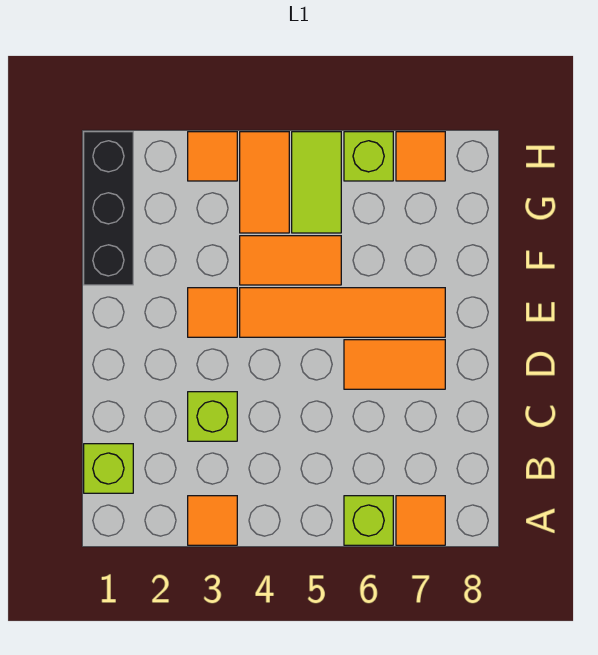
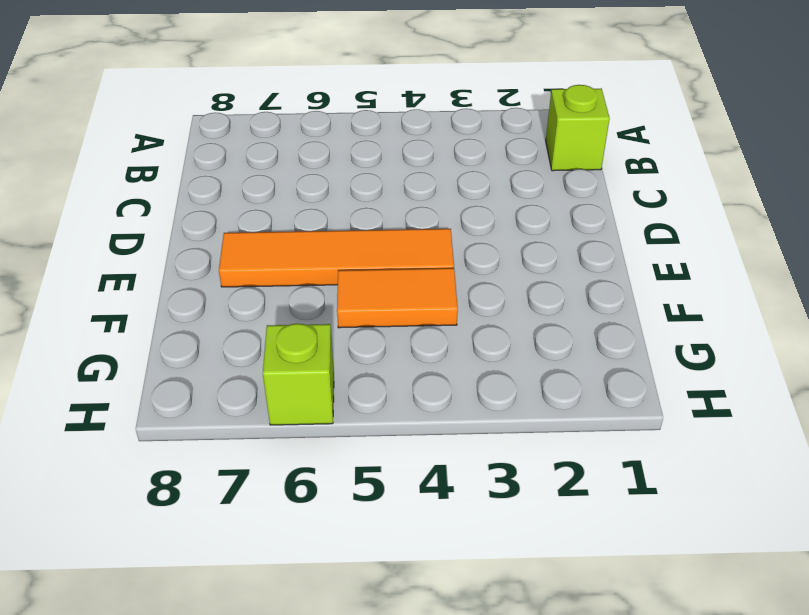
none -> orange tile A3 level 1
none -> lime brick A6 level 1
none -> orange tile A7 level 1

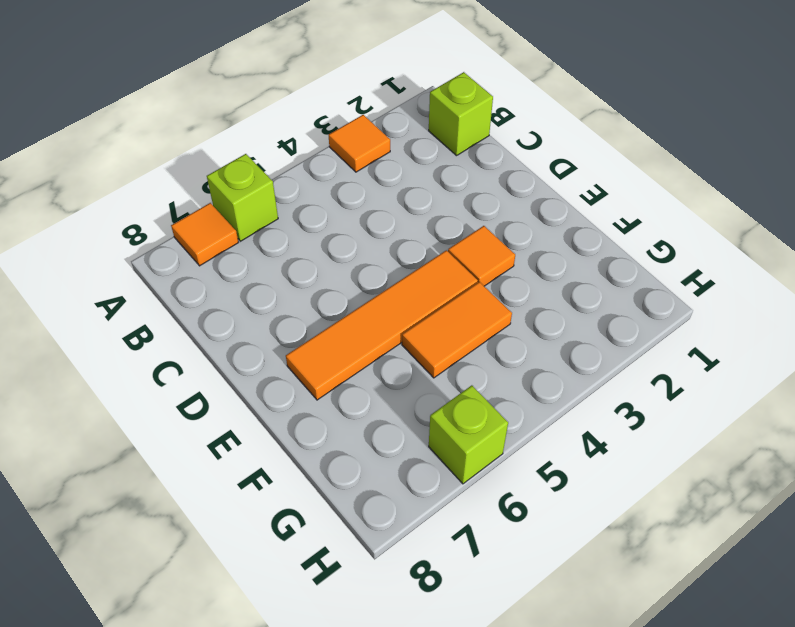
none -> lime brick C3 level 1
none -> orange tile D6:D7 level 1
none -> black brick F1:H1 level 1

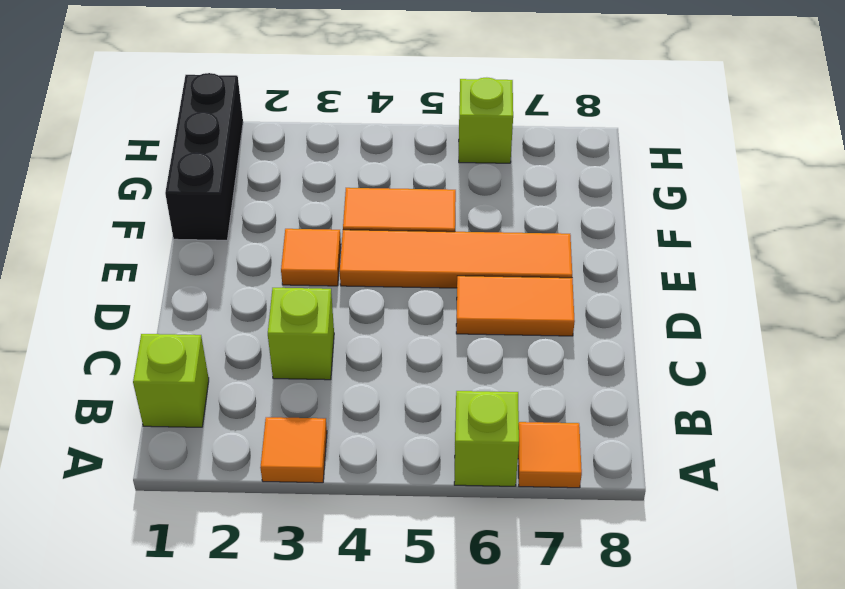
none -> orange tile G4:H4 level 1
none -> lime tile G5:H5 level 1
none -> orange tile H3 level 1

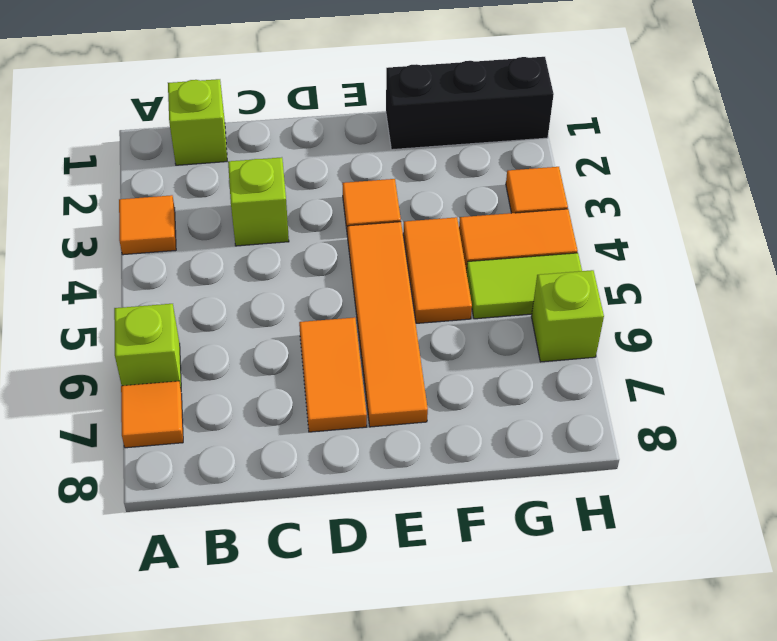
none -> orange tile H7 level 1

